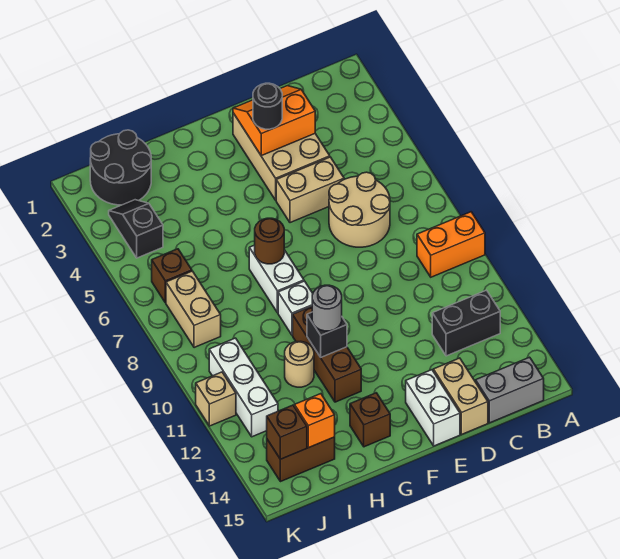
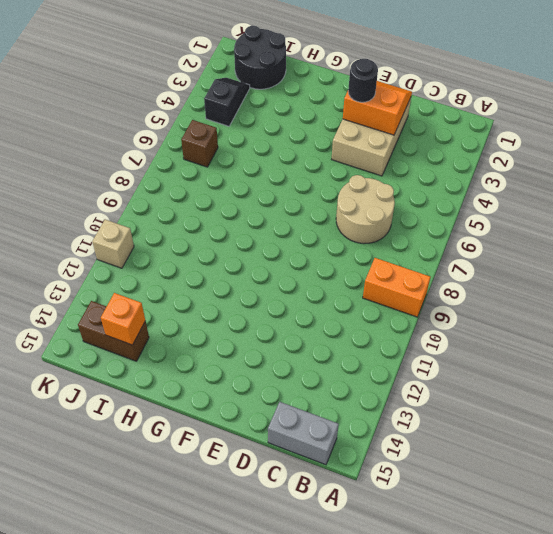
none -> black brick B12:C12 level 1
none -> tan brick D5:E5 level 1
none -> tan brick D14:D15 level 1

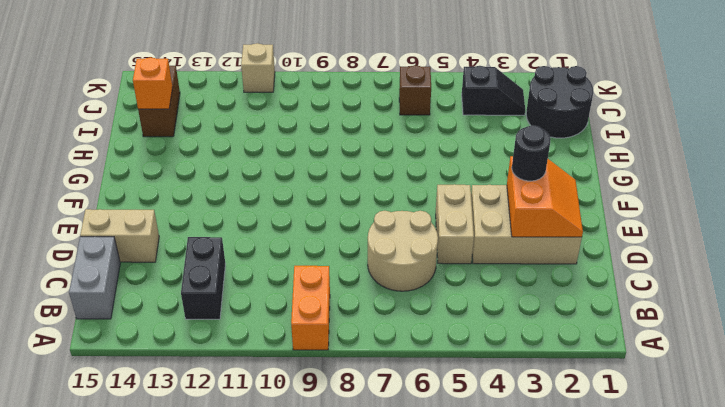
none -> white brick E14:E15 level 1
none -> white brick G7:G8 level 1
none -> white brick G9 level 1

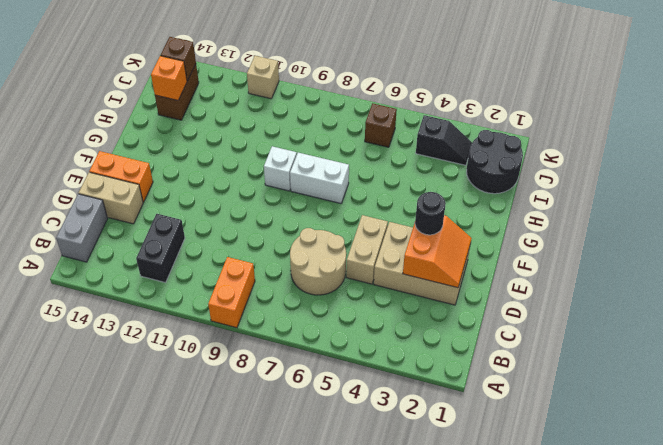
orange brick E14:E15 level 1 -> white brick E14:E15 level 1
none -> brown brick G10:G12 level 1
none -> brown brick G14 level 1
none -> tan round brick H11 level 1

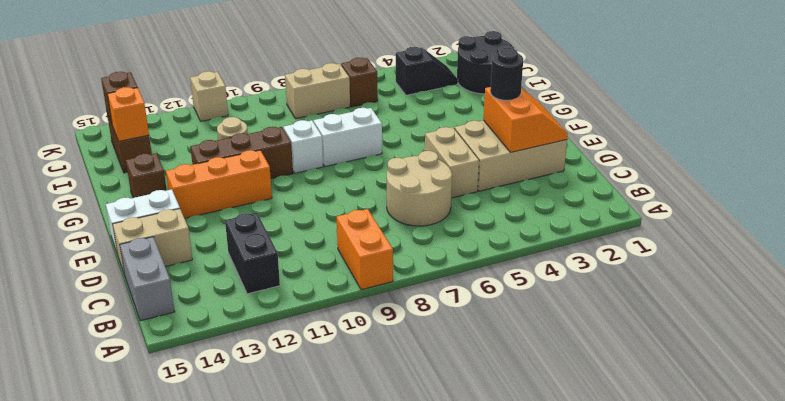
orange brick F11:F13 level 1 -> none
none -> white brick J10:J12 level 1
none -> brown round brick G7 level 2
none -> black brick G11 level 2

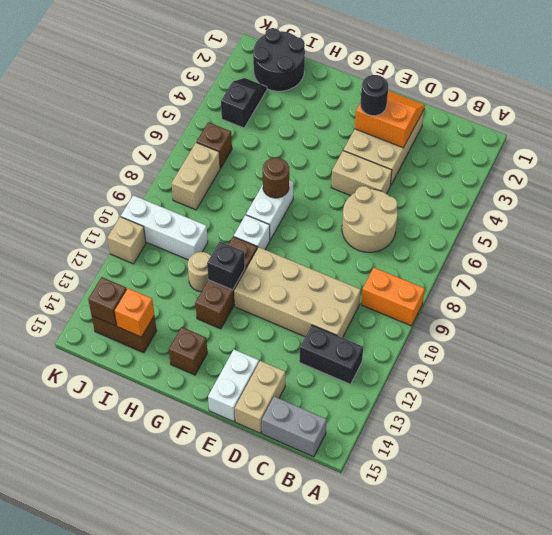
tan brick C10:F11 level 1 -> none
white brick I10:K10 level 1 -> white brick J10:J12 level 1
none -> grey round brick G11 level 3

